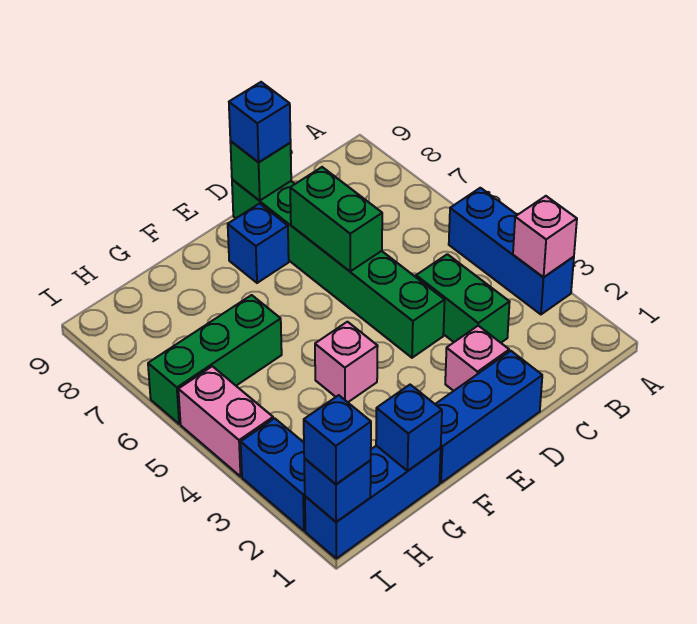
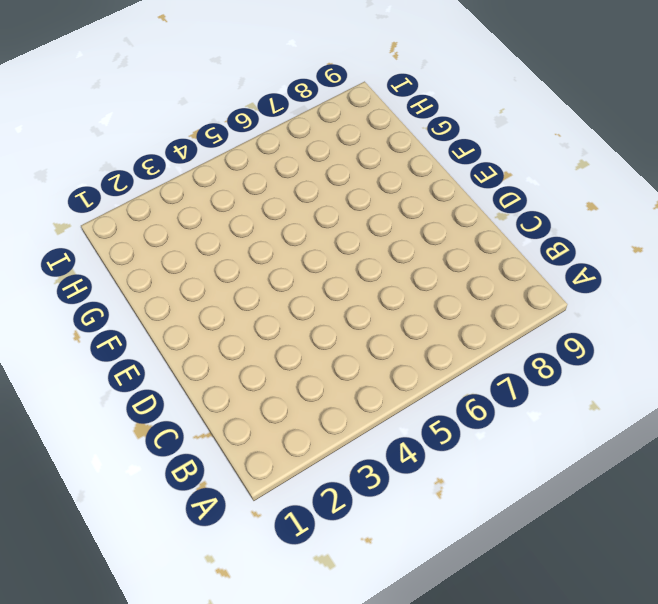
none -> blue brick A3:A5 level 1
none -> green brick C3:C4 level 1
none -> blue brick D1:F1 level 1

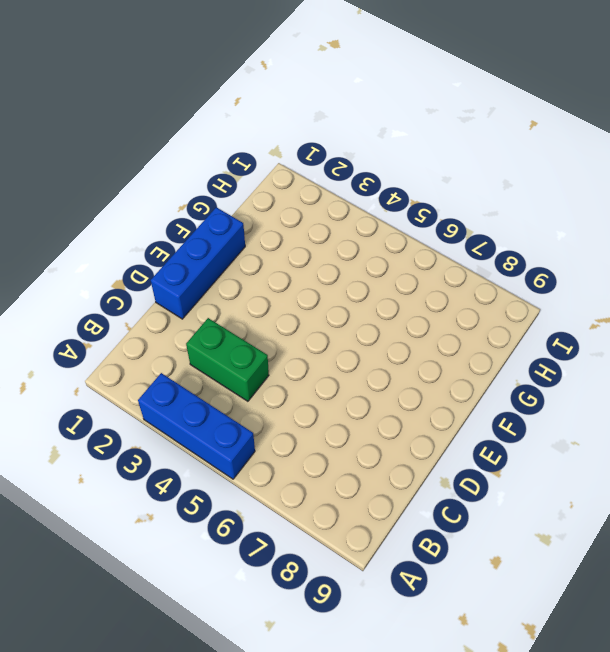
none -> pink brick D2 level 1
none -> green brick D4:D9 level 1
none -> blue brick E8 level 1

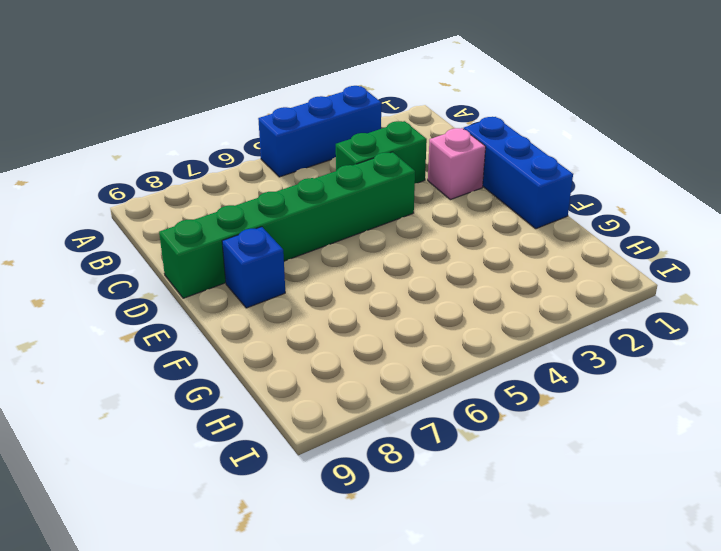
none -> pink brick F4 level 1
none -> blue brick G1:I1 level 1
none -> green brick G6:I6 level 1

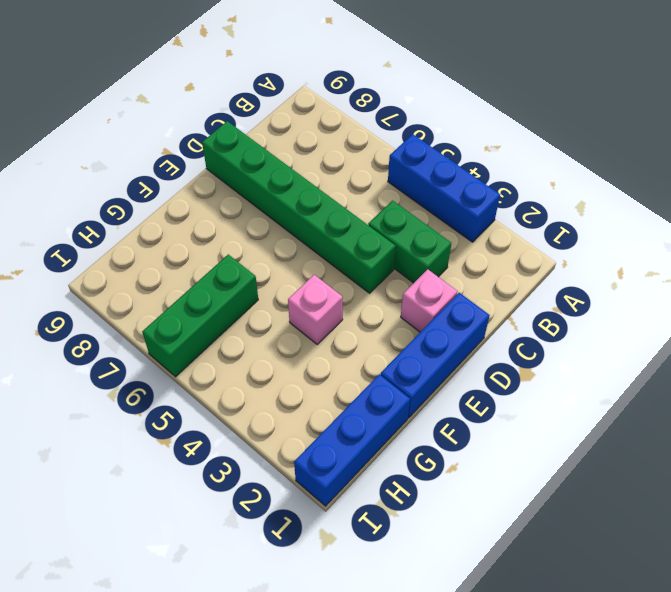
none -> blue brick E8 level 1
none -> blue brick I2:I3 level 1
none -> pink brick I4:I5 level 1

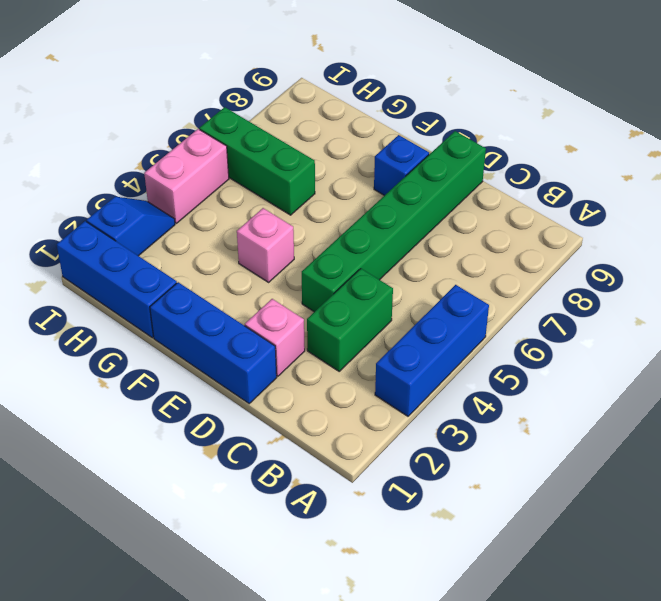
blue slope I2:I3 level 1 top 2 -> blue brick I2:I3 level 1
none -> pink brick A3 level 2
none -> green brick D6:D7 level 2
none -> green brick D9 level 2

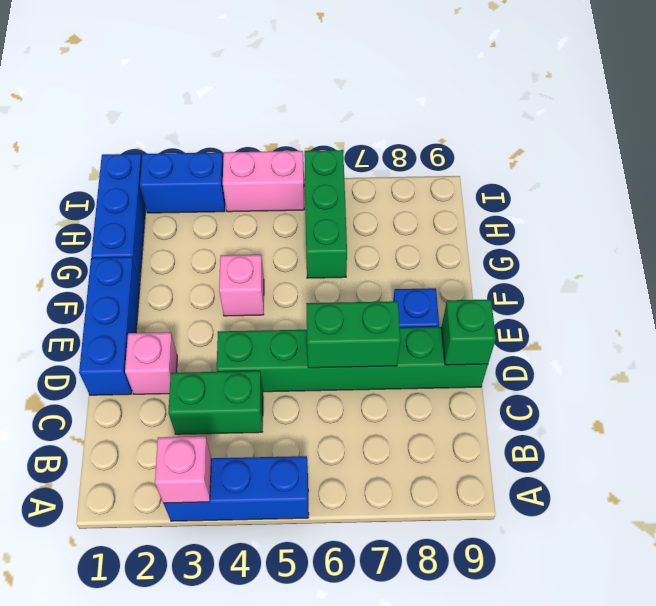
none -> blue brick G1 level 2
none -> blue brick I1 level 2
none -> blue brick D9 level 3

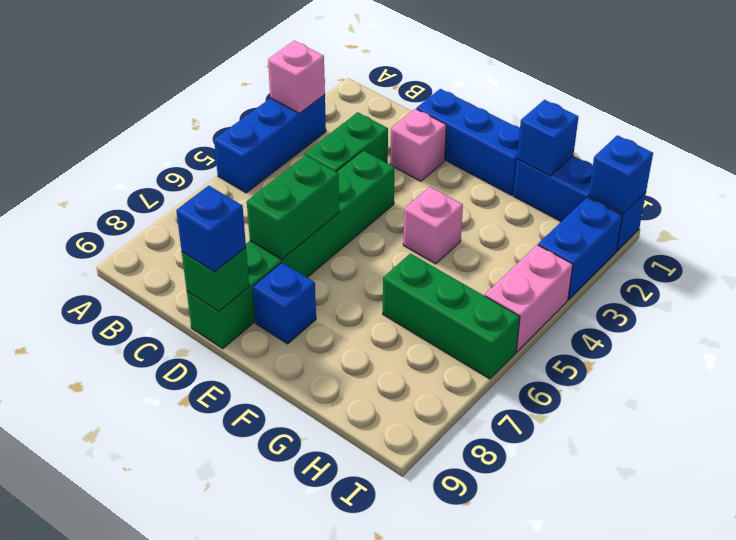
none -> blue brick I1 level 3

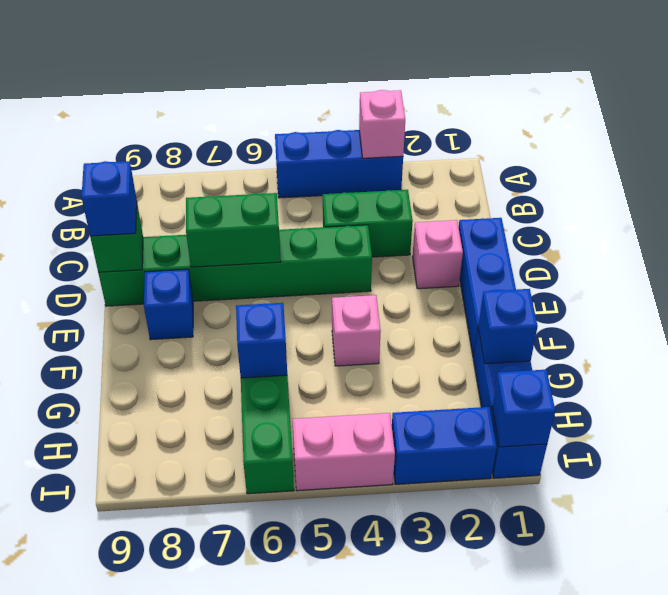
blue brick G6 level 2 -> blue brick I1 level 3

